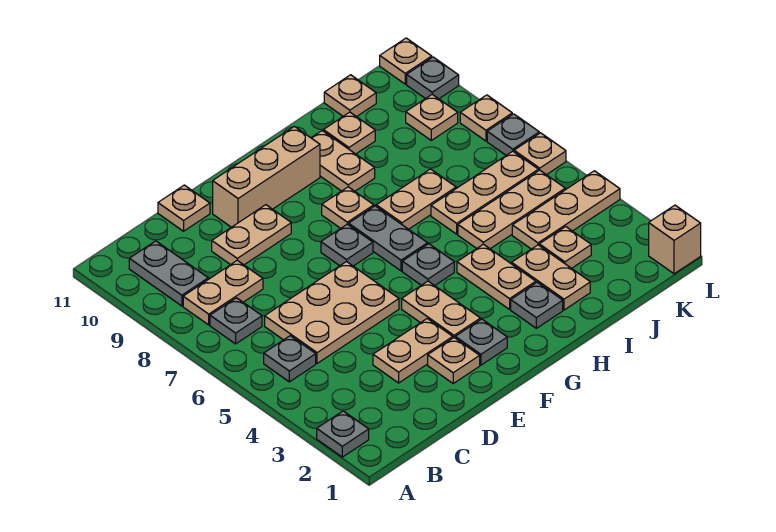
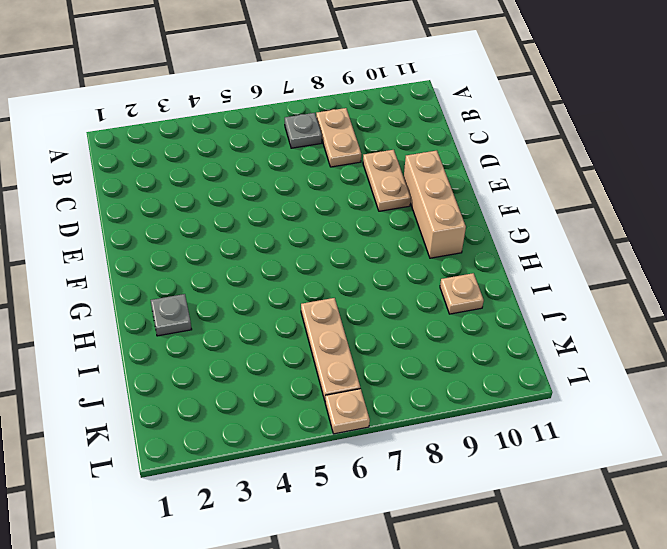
none -> grey plate A2 level 1
none -> grey plate B5 level 1
none -> grey plate B9:B10 level 1
none -> tan plate C5:E6 level 1

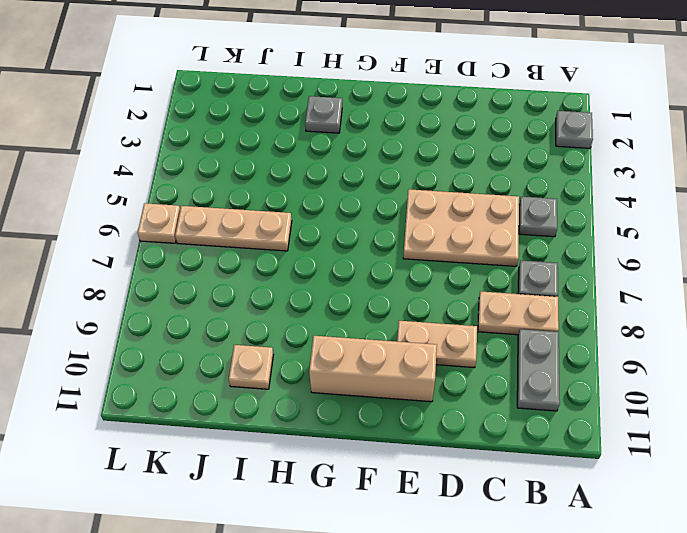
none -> tan plate D3:E3 level 1
none -> tan plate D11 level 1
none -> tan plate E2 level 1
none -> grey plate F2 level 1

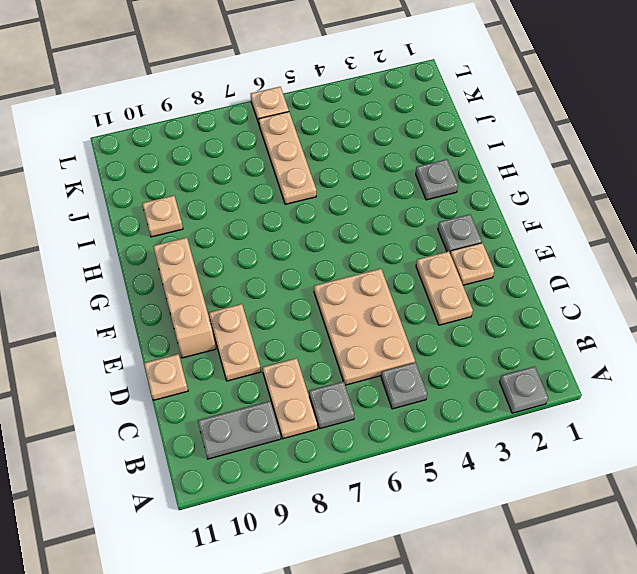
none -> tan plate F3:F4 level 1
none -> grey plate F7 level 1
none -> grey plate G5 level 1
none -> grey plate G6:G7 level 1

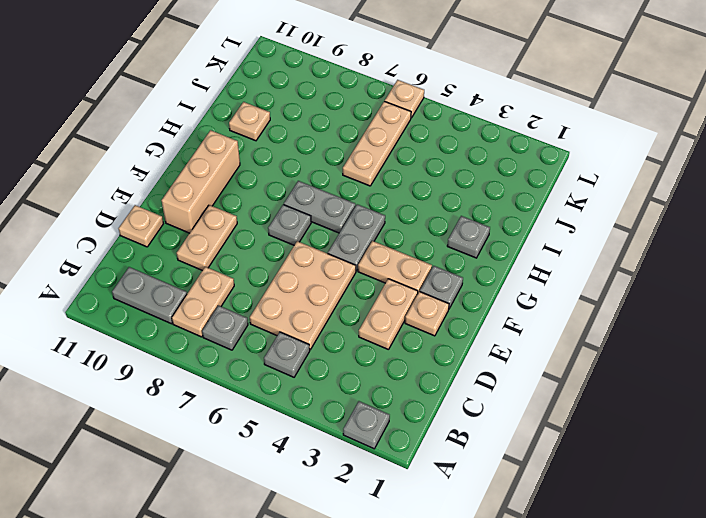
grey plate F5:G5 level 1 -> grey plate G5 level 1
none -> tan plate G8 level 1
none -> tan plate H3:H4 level 1
none -> tan plate H7:I7 level 1
none -> tan plate H9:H10 level 1

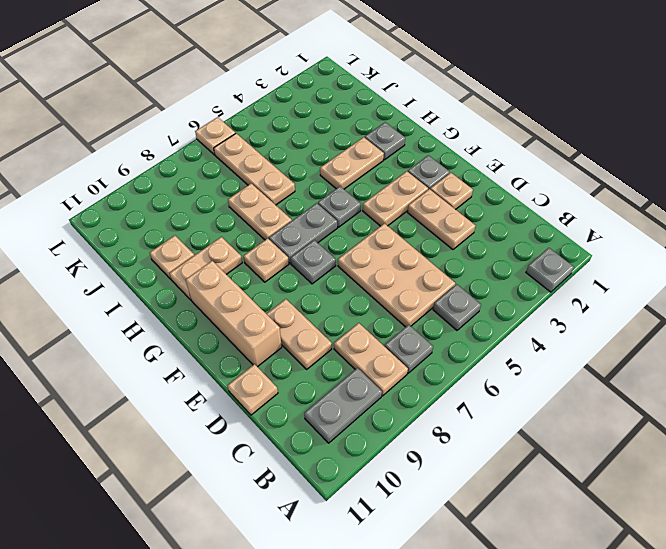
none -> tan plate I2:I3 level 1
none -> tan plate I5:K5 level 1
none -> tan plate J3 level 1
none -> tan plate J4:L4 level 1

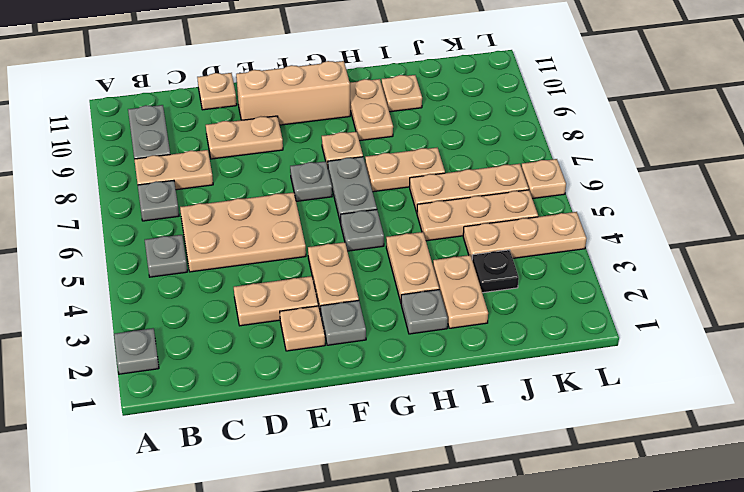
black plate J3 level 1 -> tan plate J3 level 1
none -> tan plate J11 level 1
none -> tan plate K9 level 1
none -> tan brick L1 level 1
none -> grey plate L7 level 1

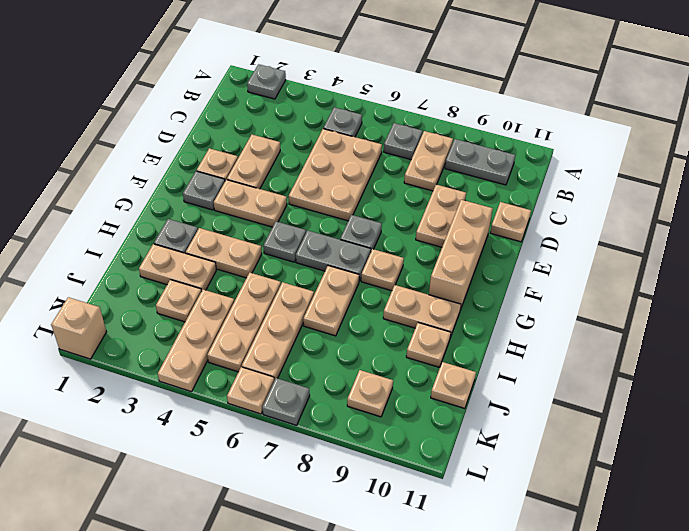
none -> tan plate L8 level 1
none -> grey plate L10 level 1
none -> tan plate L11 level 1

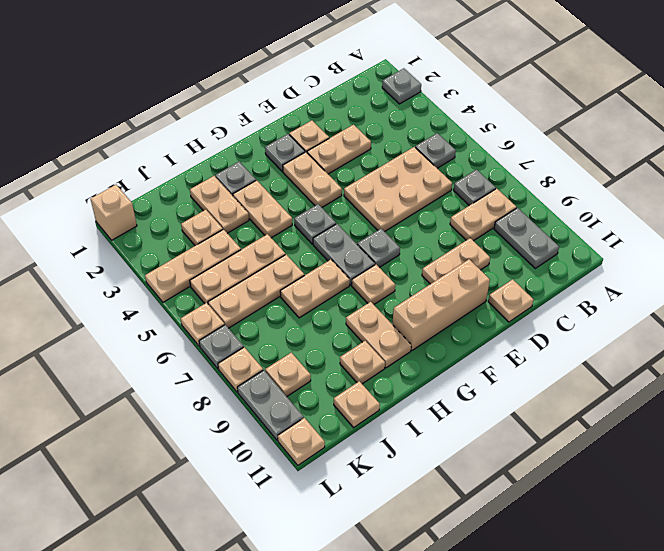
grey plate L9:L10 level 1 -> grey plate L10 level 1

